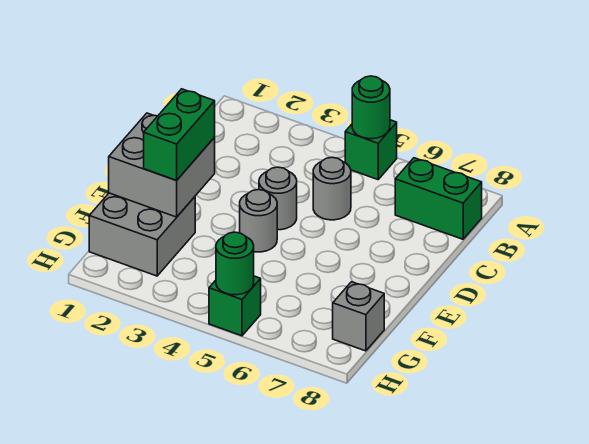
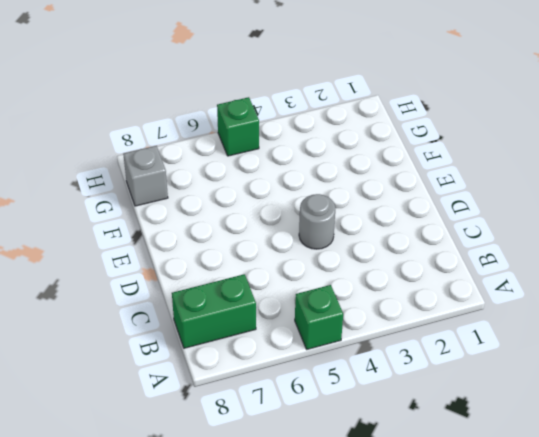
none -> grey round brick C5 level 1
none -> grey round brick E4 level 1
none -> grey brick F1:G2 level 1

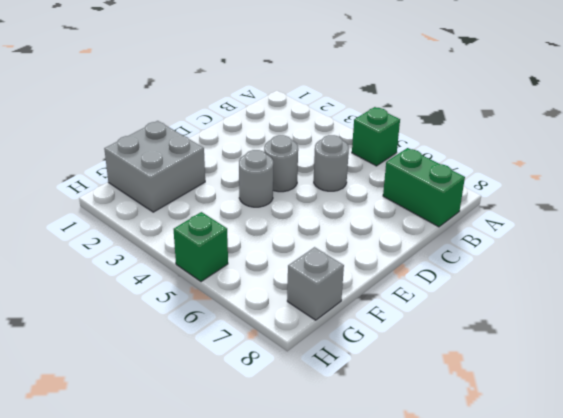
none -> green round brick A5 level 2
none -> grey brick E1:F2 level 2
none -> green round brick H5 level 2

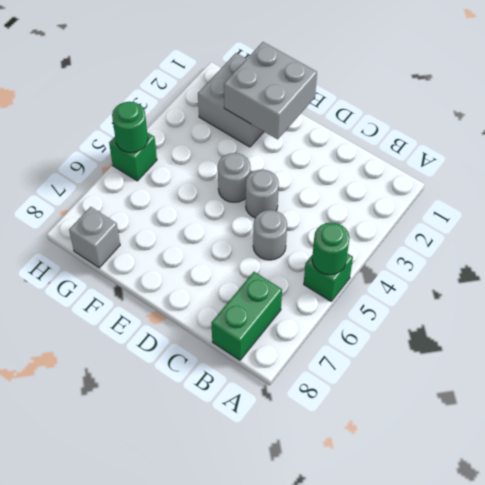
none -> green brick E2:F2 level 3

